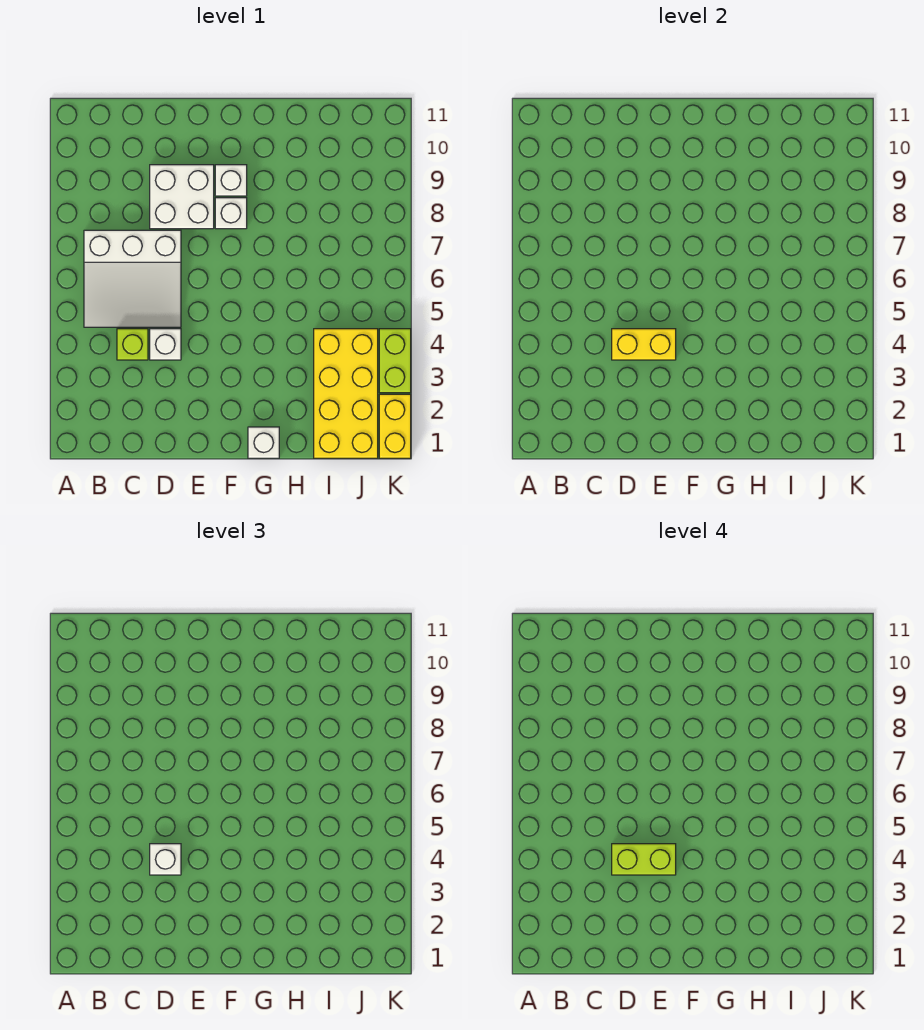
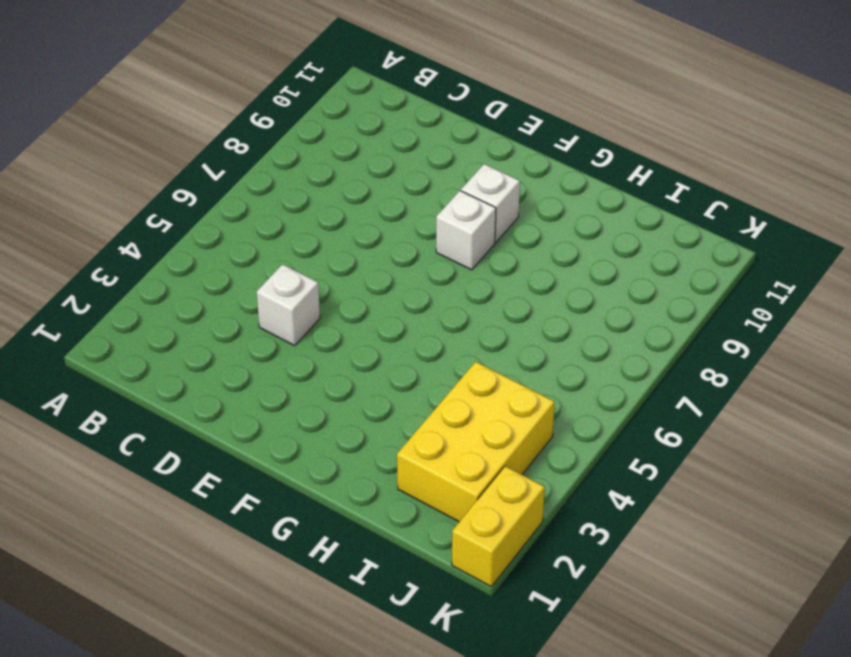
yellow brick I2:J4 level 1 -> yellow brick I1:J4 level 1
none -> white slope B5:D7 level 1 top 7
none -> lime brick C4 level 1
none -> white brick D8:E9 level 1

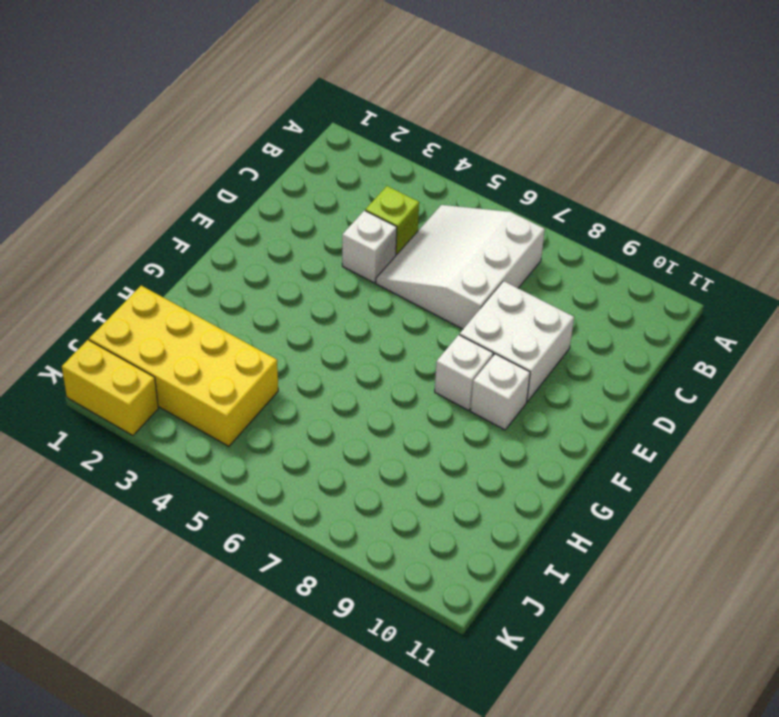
none -> white brick G1 level 1
none -> lime brick K3:K4 level 1
none -> yellow brick D4:E4 level 2

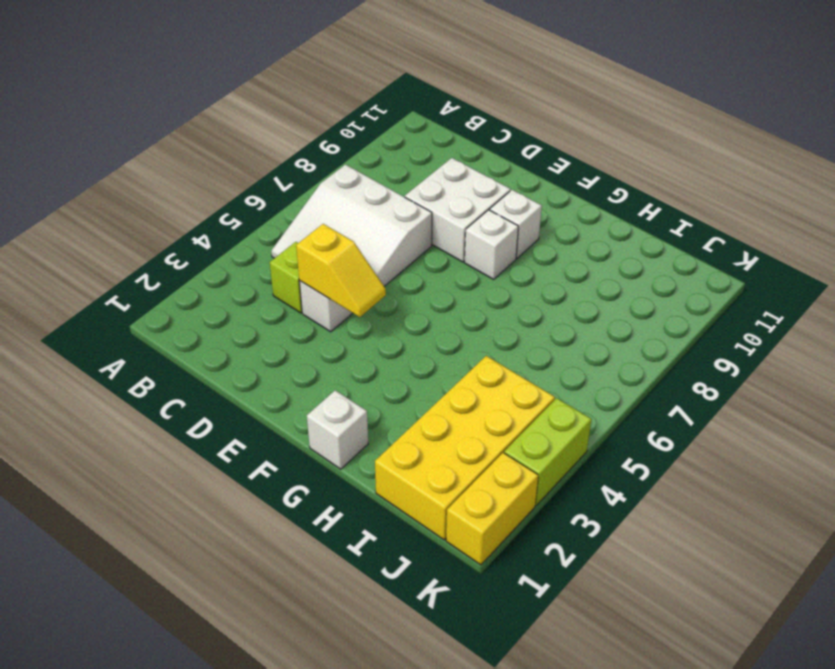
yellow slope D4:E4 level 2 top D -> yellow brick D4:E4 level 2
none -> white brick D4 level 3
none -> lime brick D4:E4 level 4

